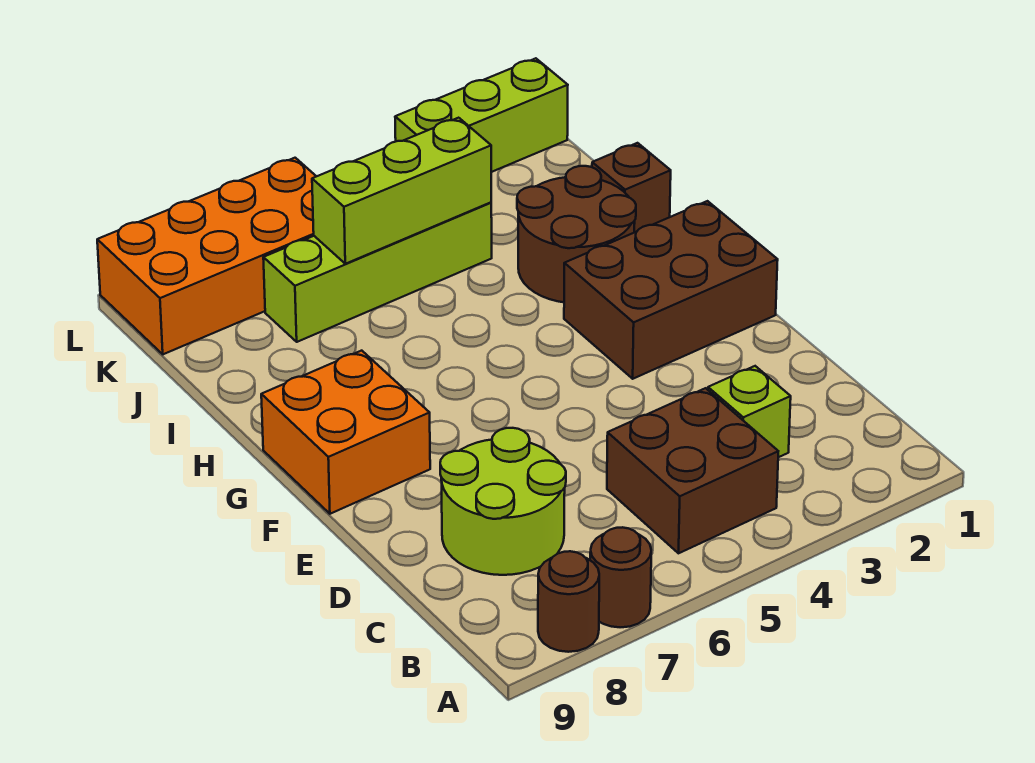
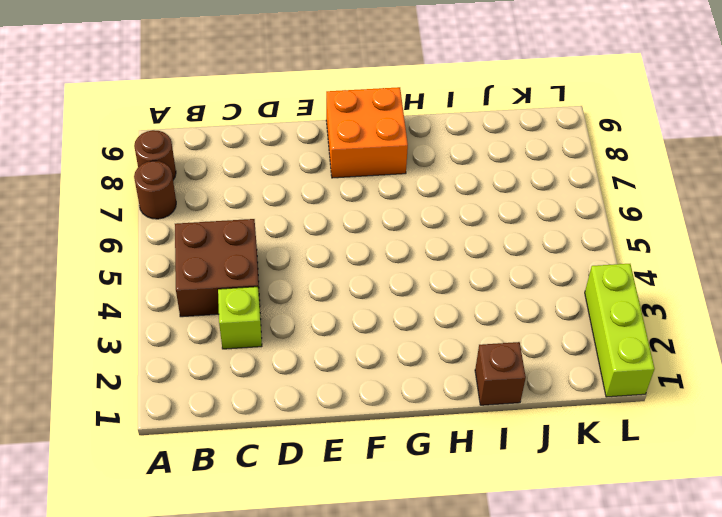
none -> lime round brick C7:D8 level 1
none -> brown brick F1:G3 level 1
none -> brown round brick H2:I3 level 1

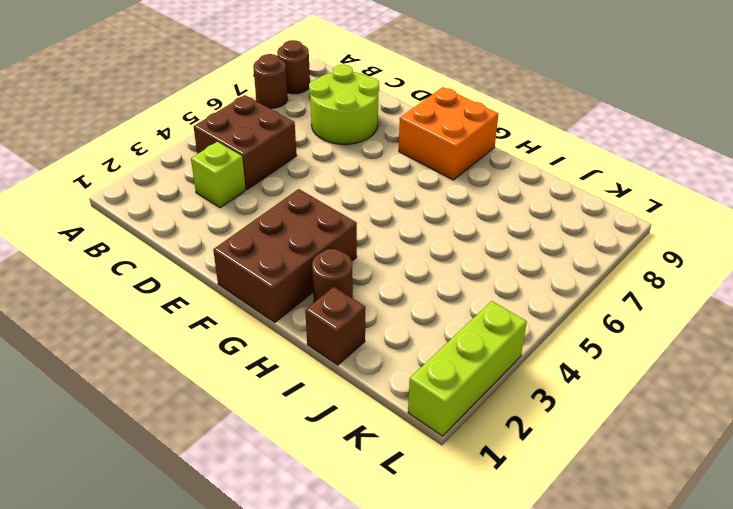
brown round brick H2 level 1 -> brown round brick H2:I3 level 1
none -> lime brick J4:J7 level 1
none -> orange brick K6:L9 level 1
none -> lime brick J4:J6 level 2

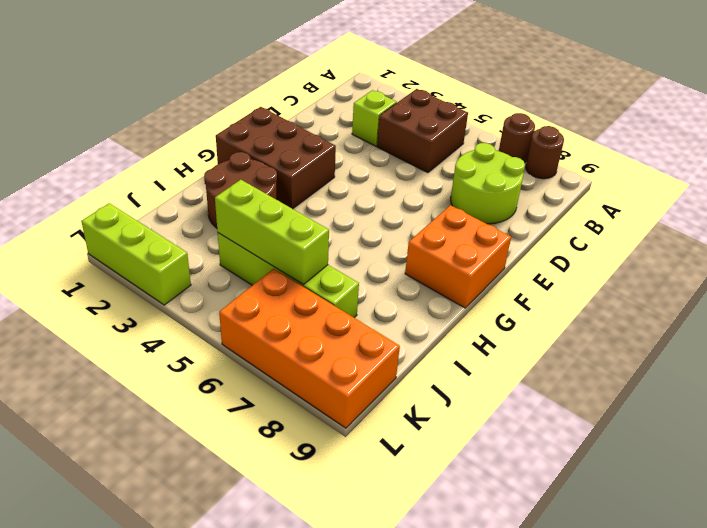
none -> brown brick I1 level 1

